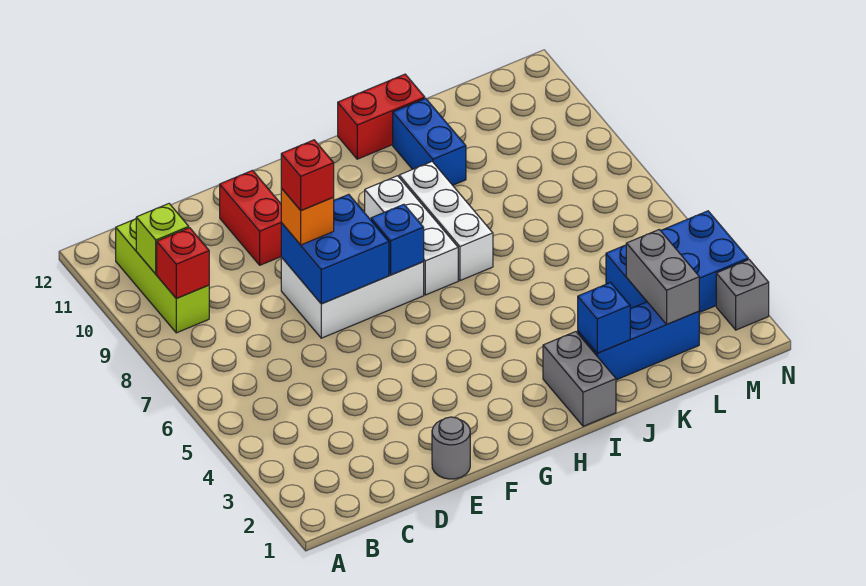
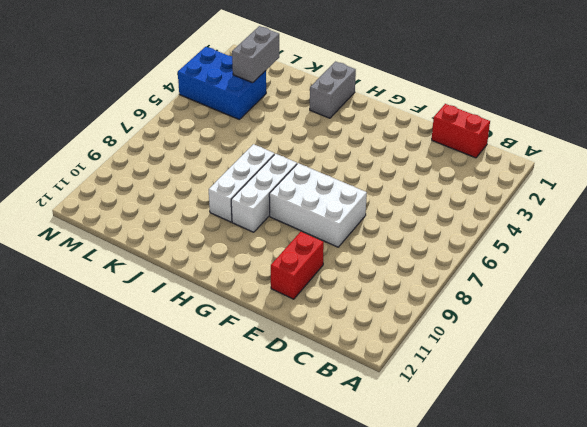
red brick C1:D1 level 1 -> red brick I12:J12 level 1
none -> lime brick B9:B11 level 1
none -> grey round brick E1 level 1
none -> blue brick J2:L2 level 1

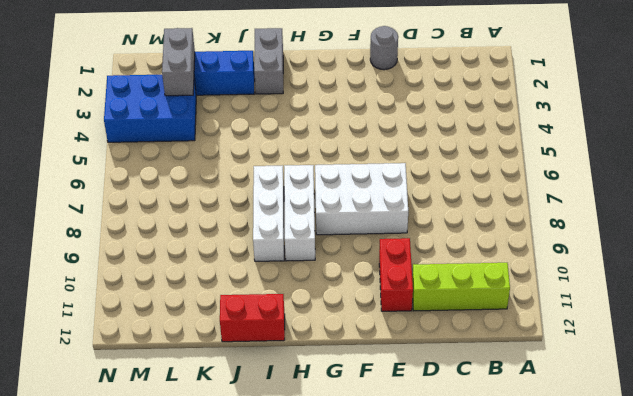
lime brick B11:D11 level 1 -> lime brick B9:B11 level 1
none -> blue brick J10:J11 level 1
none -> grey brick N2 level 1
none -> red brick B9 level 2

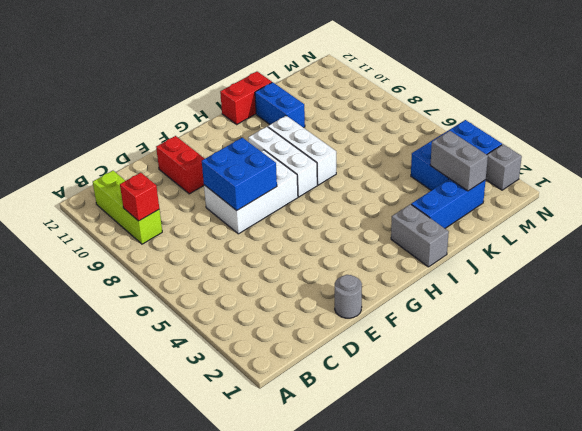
none -> lime brick B10 level 2
none -> blue brick G7 level 2
none -> blue brick J2 level 2

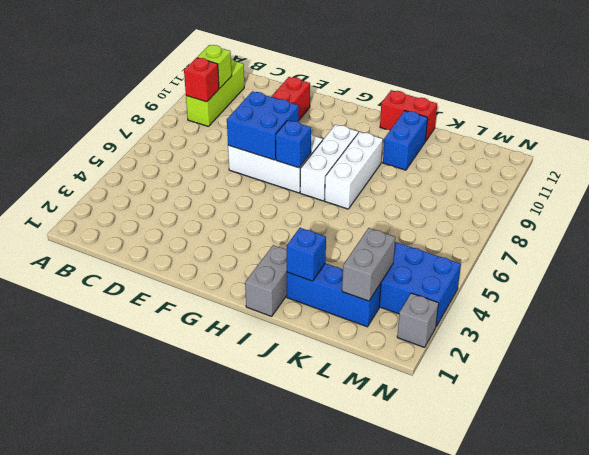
none -> grey round brick E1 level 1
none -> orange brick E8 level 3
none -> red brick E8 level 4

